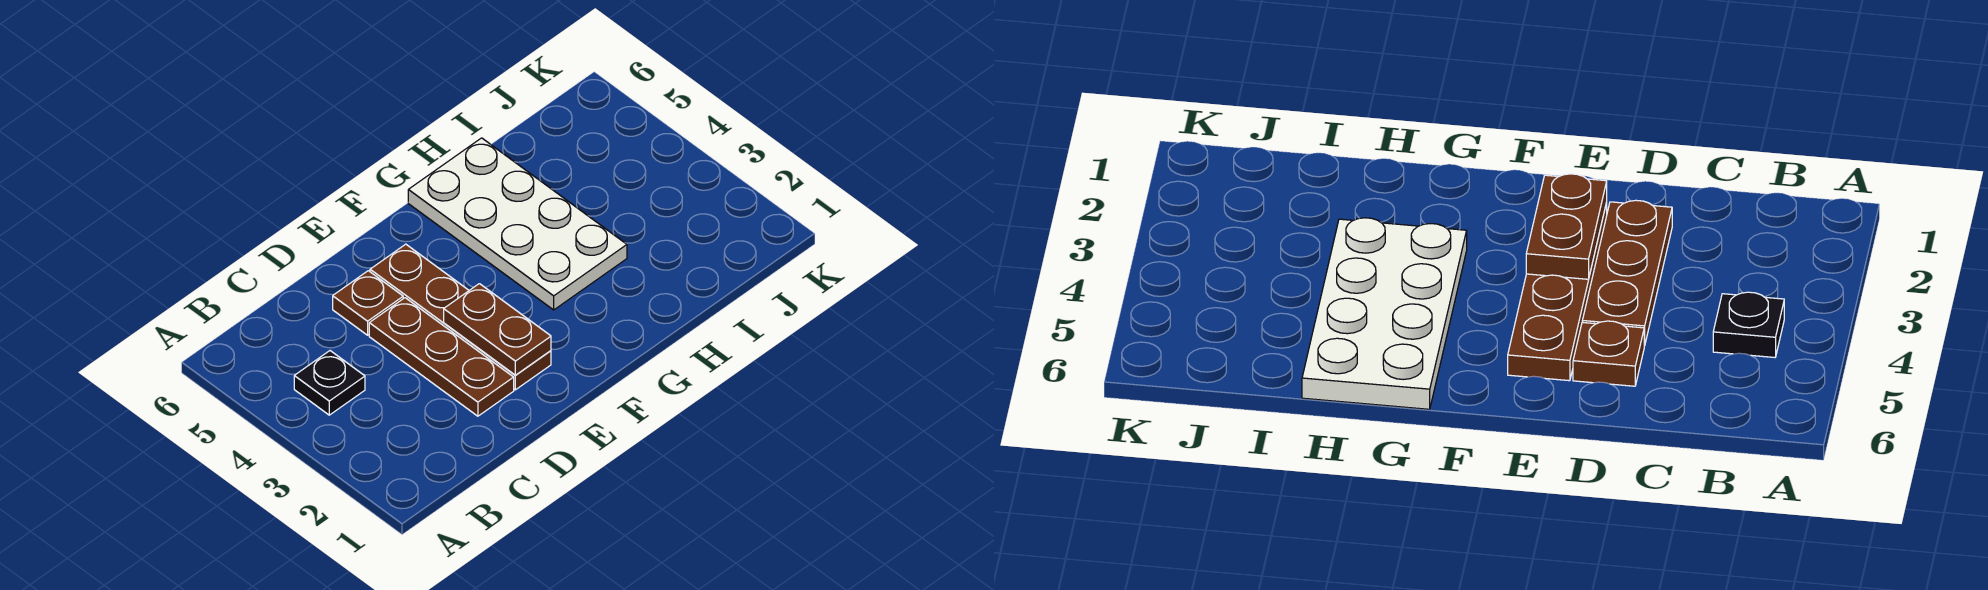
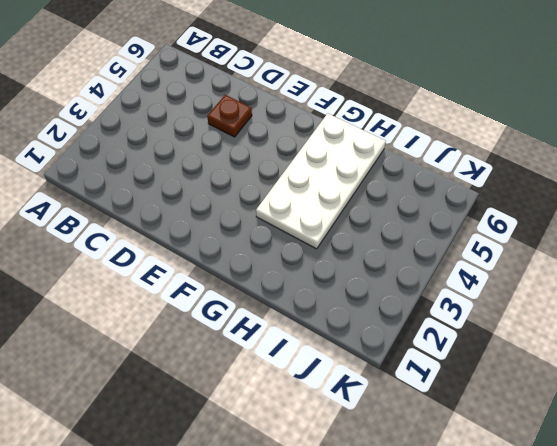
none -> black plate B4 level 1
none -> brown plate D2:D4 level 1

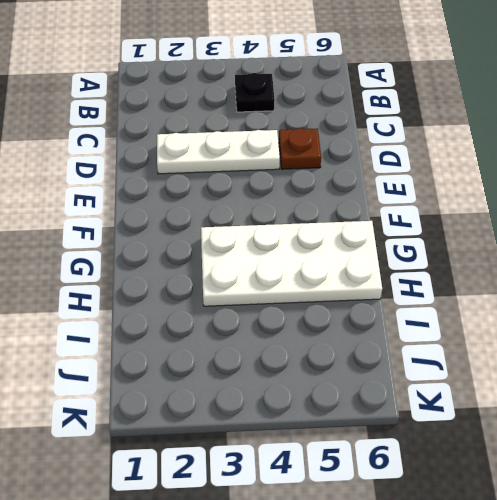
white plate D2:D4 level 1 -> brown plate D2:D4 level 1
none -> brown plate E2:E5 level 1
none -> brown plate E2:E3 level 2

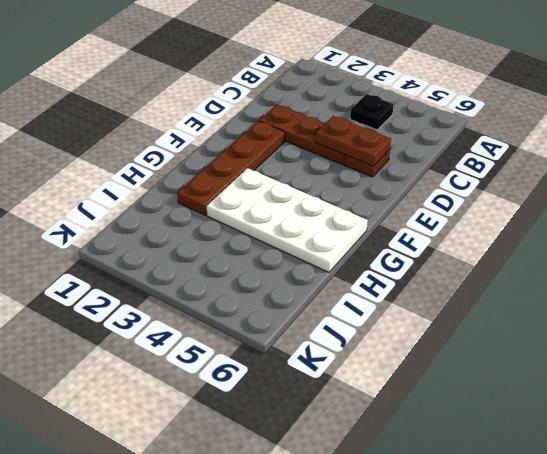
brown plate D4:D5 level 2 -> brown plate E2:E3 level 2
brown plate E2:H2 level 1 -> brown plate E2:E5 level 1

